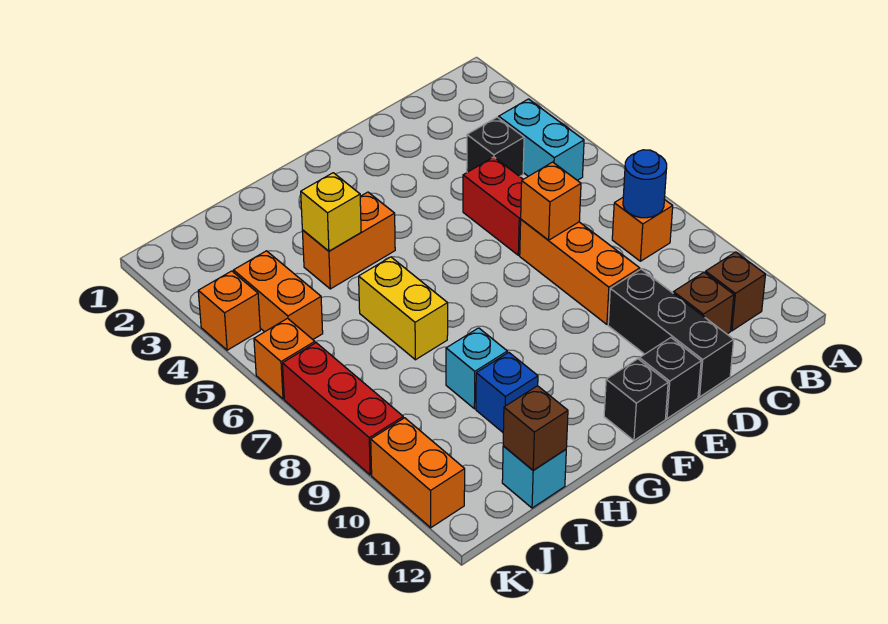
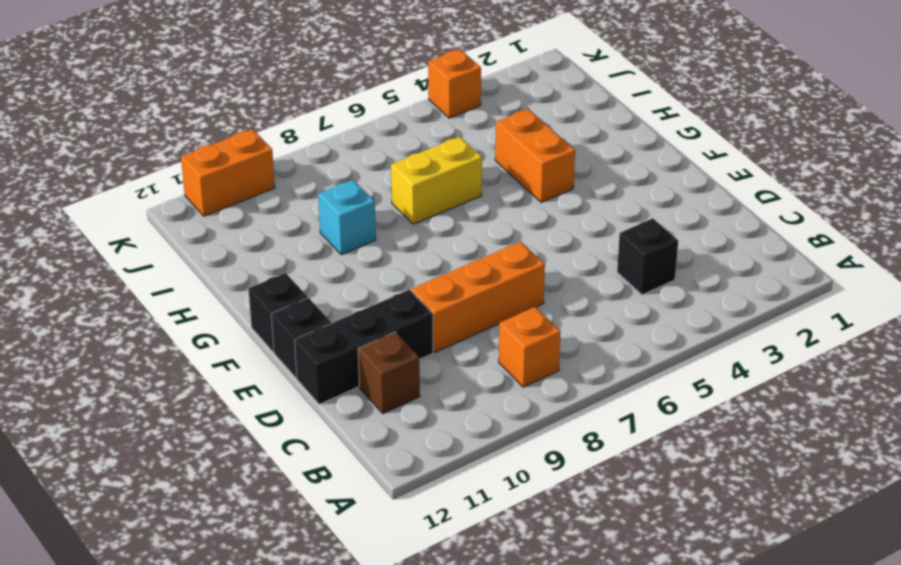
none -> cyan brick B4:B5 level 1
none -> brown brick B11 level 1
none -> red brick D5:D6 level 1

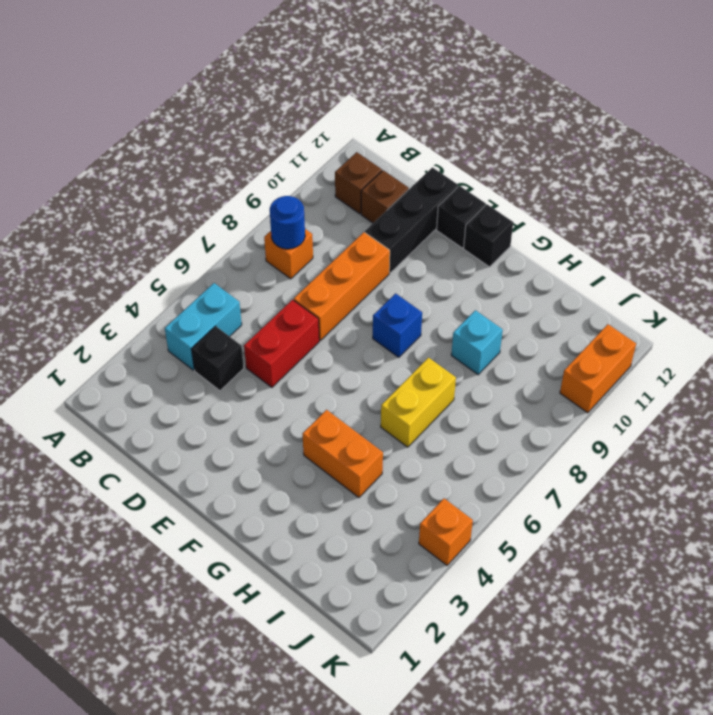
blue brick F8 level 1 -> blue brick H10 level 1
none -> cyan brick I12 level 1
none -> orange brick J4:J5 level 1
none -> orange brick K6 level 1

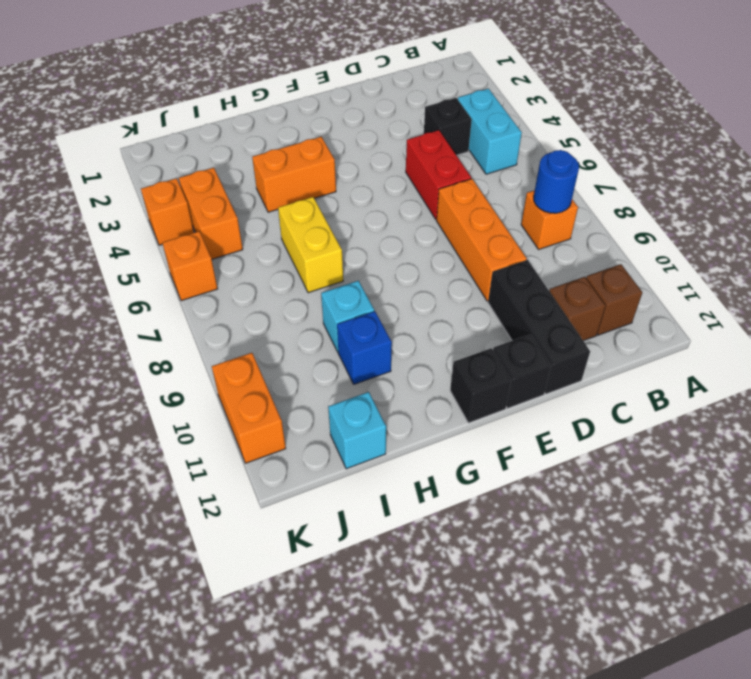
none -> red brick K7:K9 level 1
none -> orange brick D7 level 2
none -> yellow brick H4 level 2

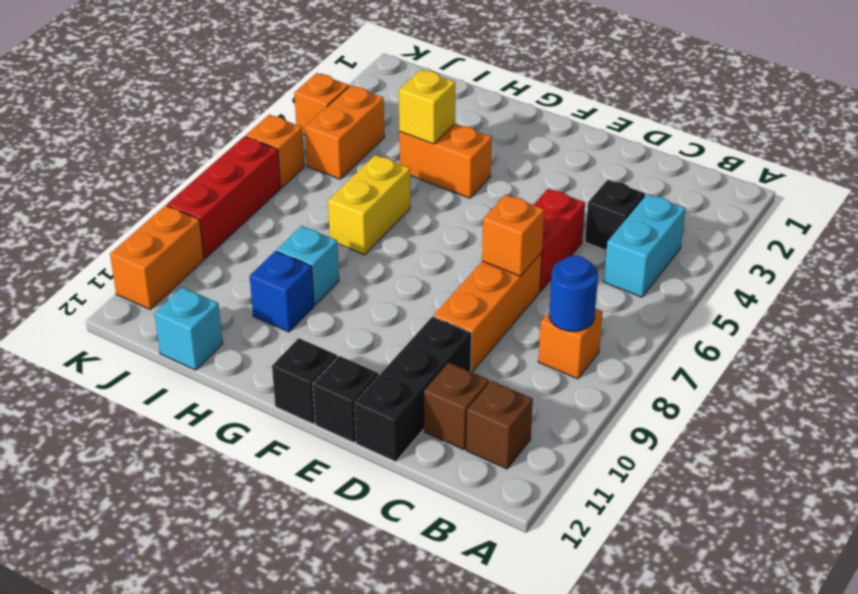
none -> brown brick I12 level 2

